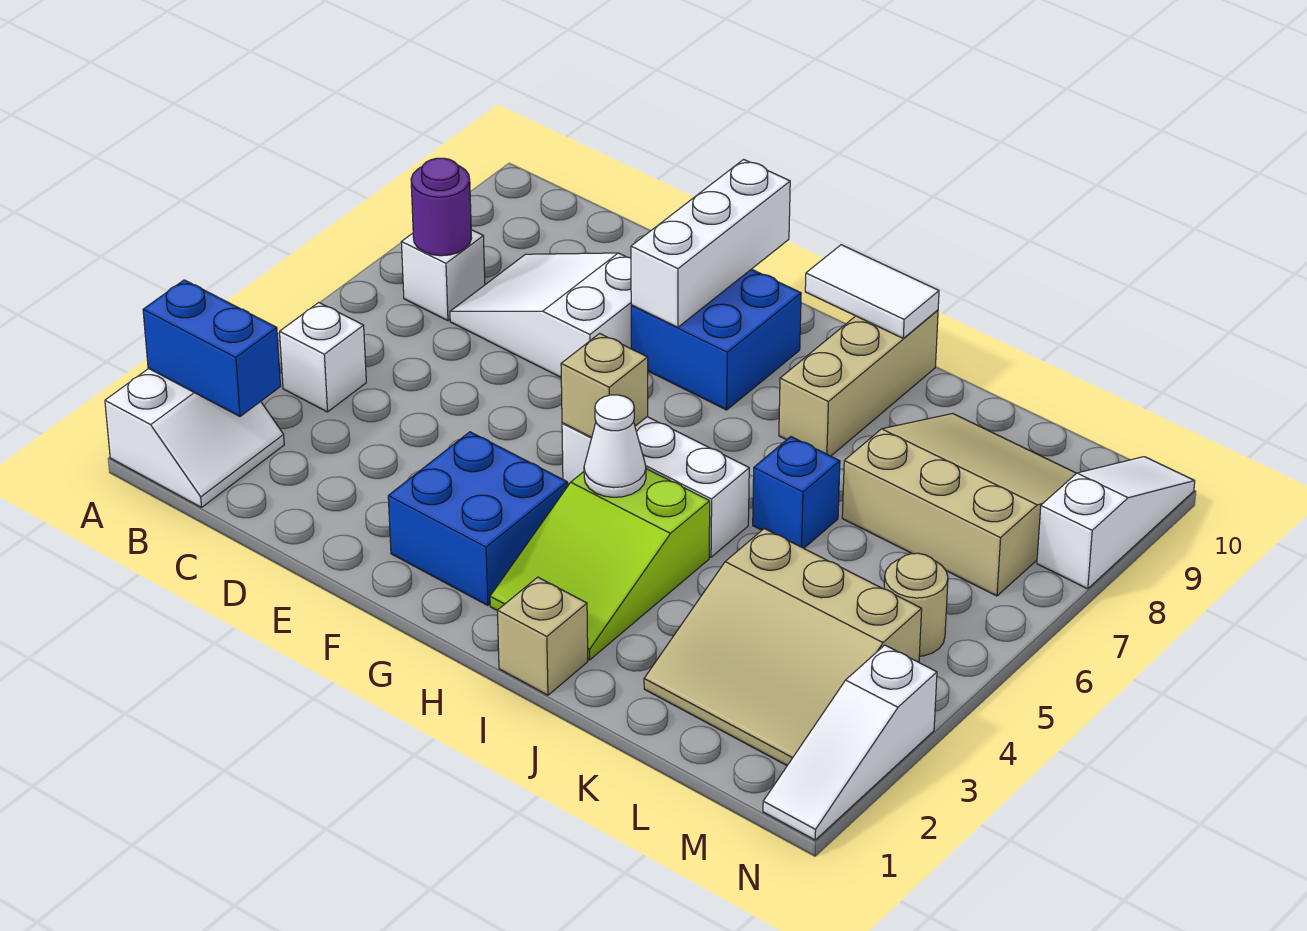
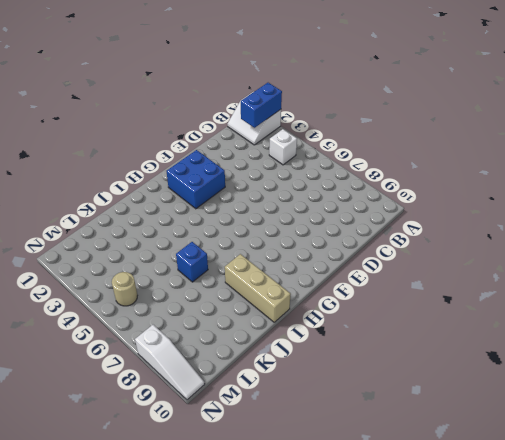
none -> white brick B7 level 1
none -> white slope C7:E8 level 1 top E
none -> blue brick F8:G9 level 1

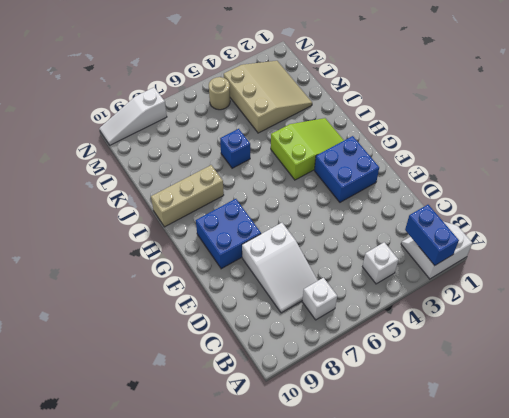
none -> white brick G5:I5 level 1
none -> tan brick I1 level 1
none -> tan slope K7:M9 level 1 top 7

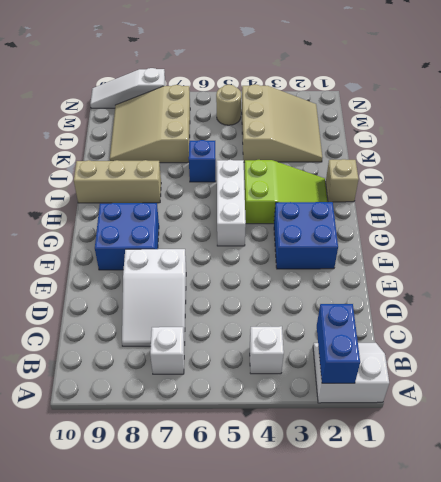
none -> white slope N1:N3 level 1 top 3
none -> purple round brick B7 level 2
none -> white brick F8:F10 level 2

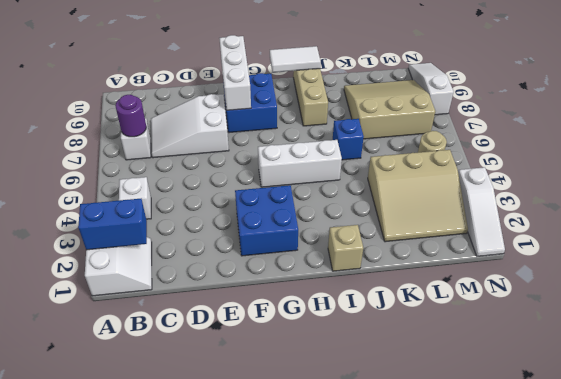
none -> lime slope H2:I4 level 1 top 4
none -> tan brick G5 level 2
none -> white cone H4 level 2

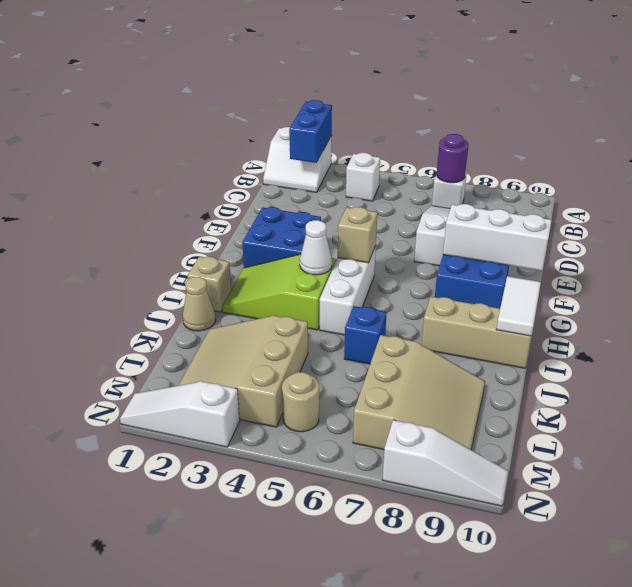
tan cone J1 level 1 -> none

